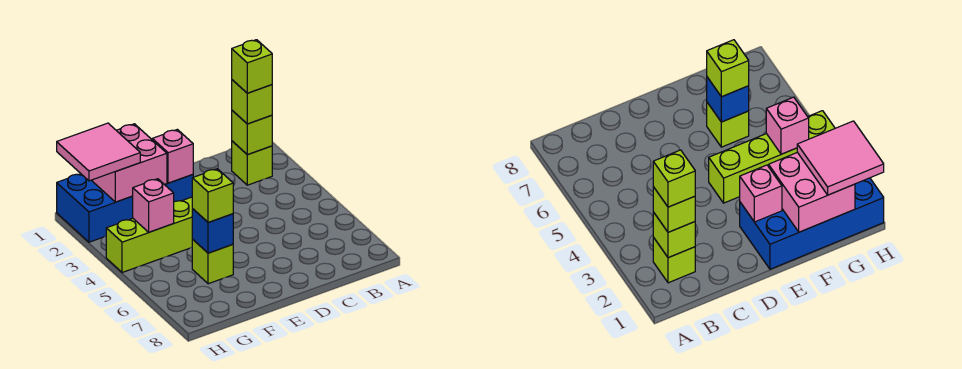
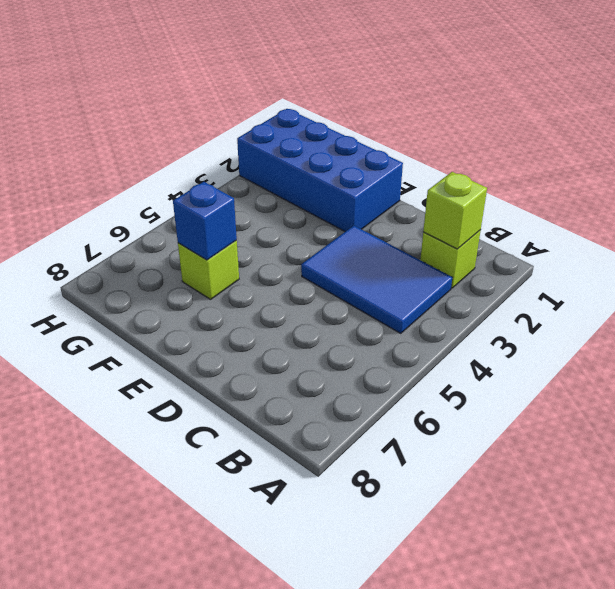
blue tile B3:D4 level 1 -> none
none -> lime brick E4:H4 level 1
none -> pink brick E2 level 2
none -> pink brick F1:G2 level 2

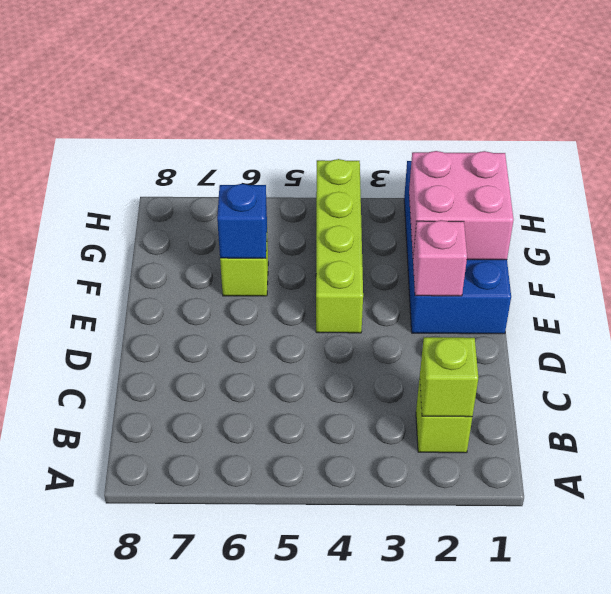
none -> pink brick G4 level 2
none -> lime brick B2 level 3
none -> lime brick F6 level 3

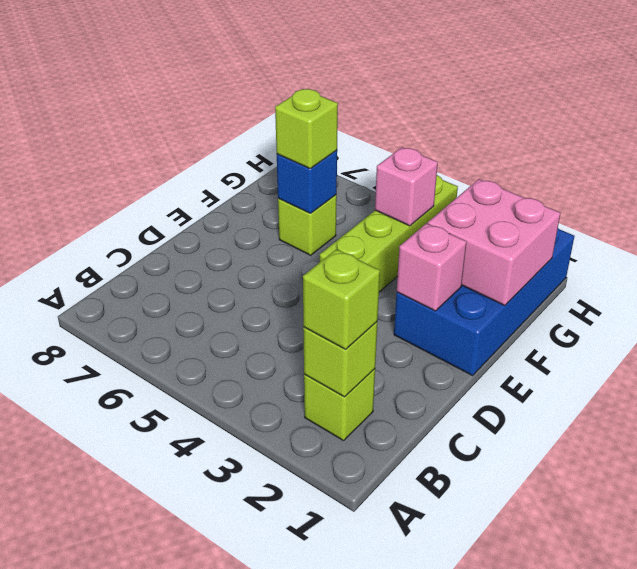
none -> pink tile G1:H2 level 3
none -> lime brick B2 level 4

